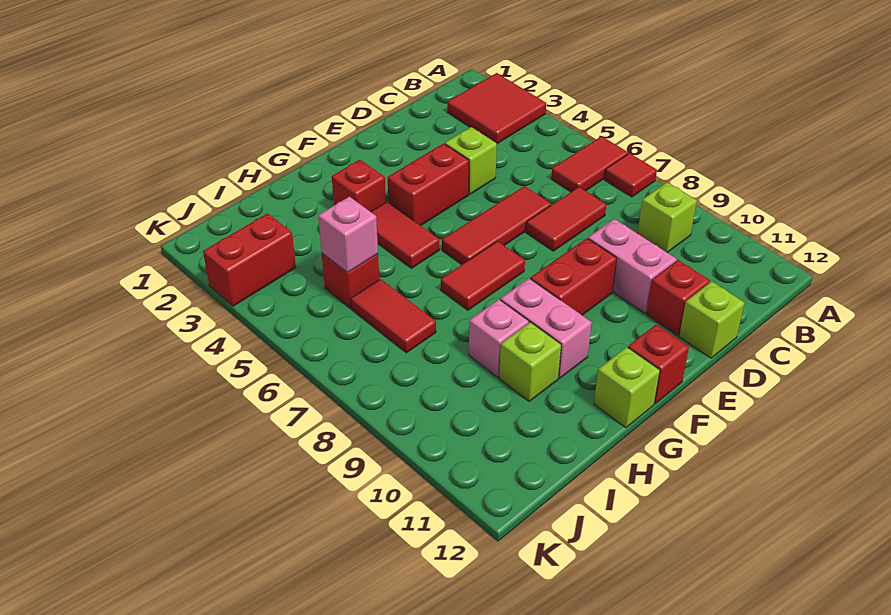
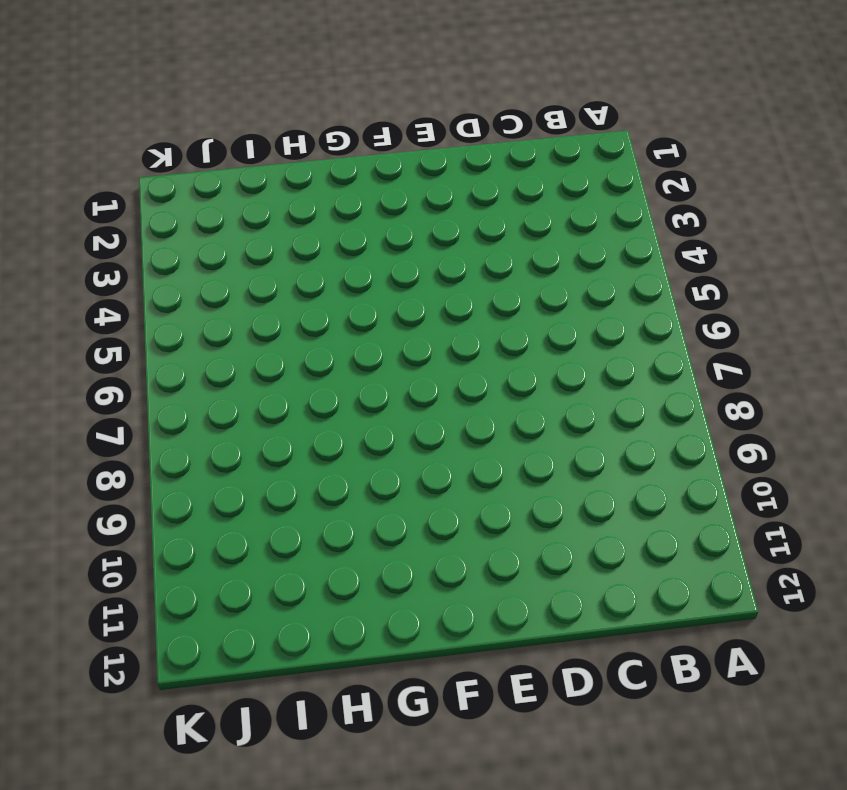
none -> red tile A2:B3 level 1
none -> red tile A6:B6 level 1
none -> red tile A7 level 1

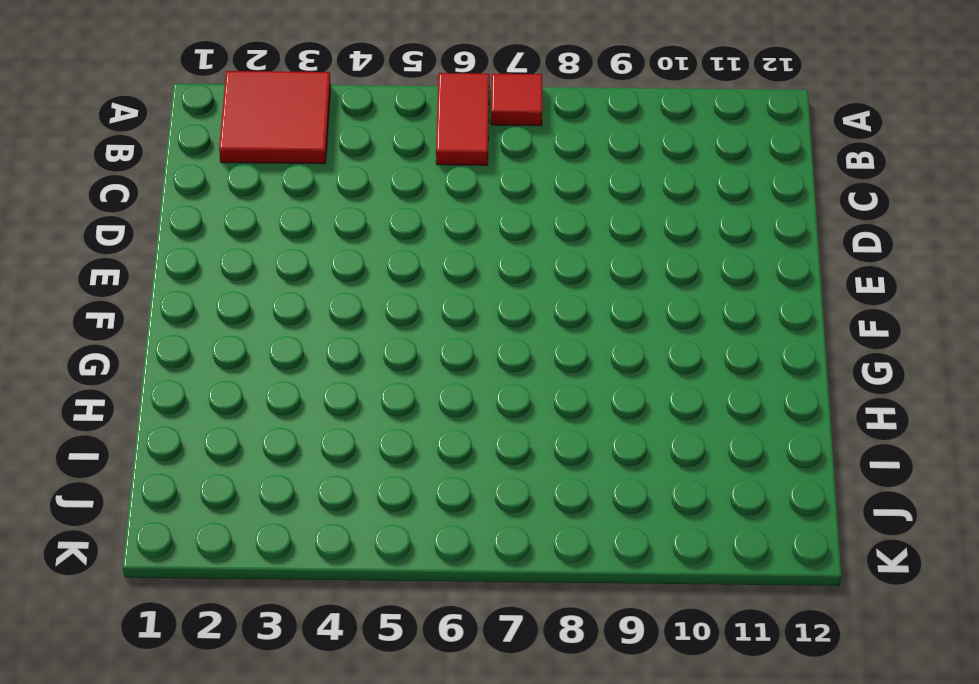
none -> lime brick B9 level 1
none -> red tile C7:D7 level 1
none -> lime brick D4 level 1

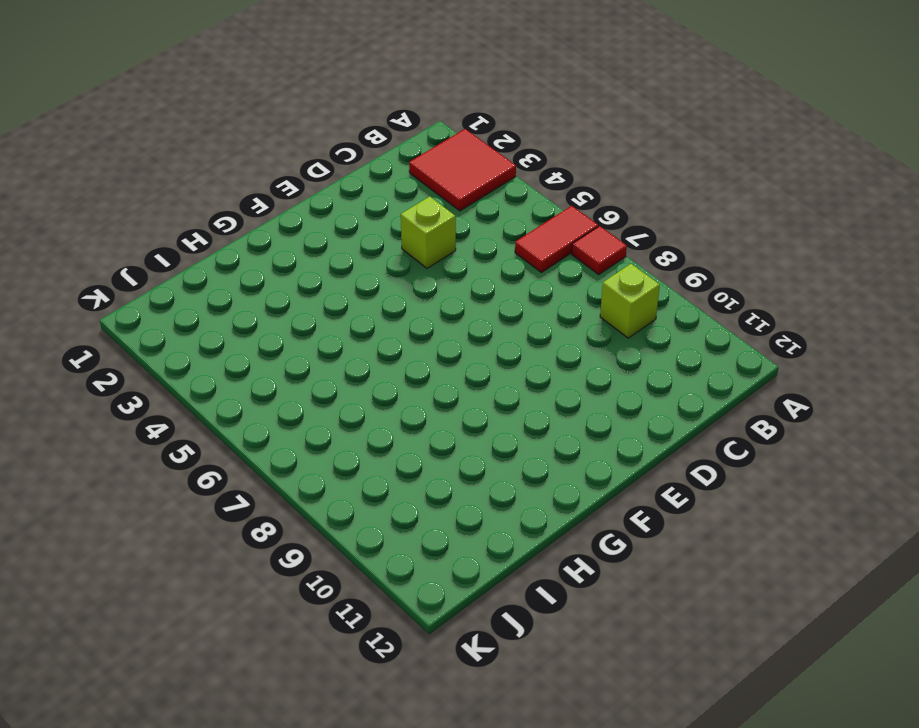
none -> red tile C7:D7 level 1
none -> red tile D6:F6 level 1
none -> pink brick D9:D10 level 1

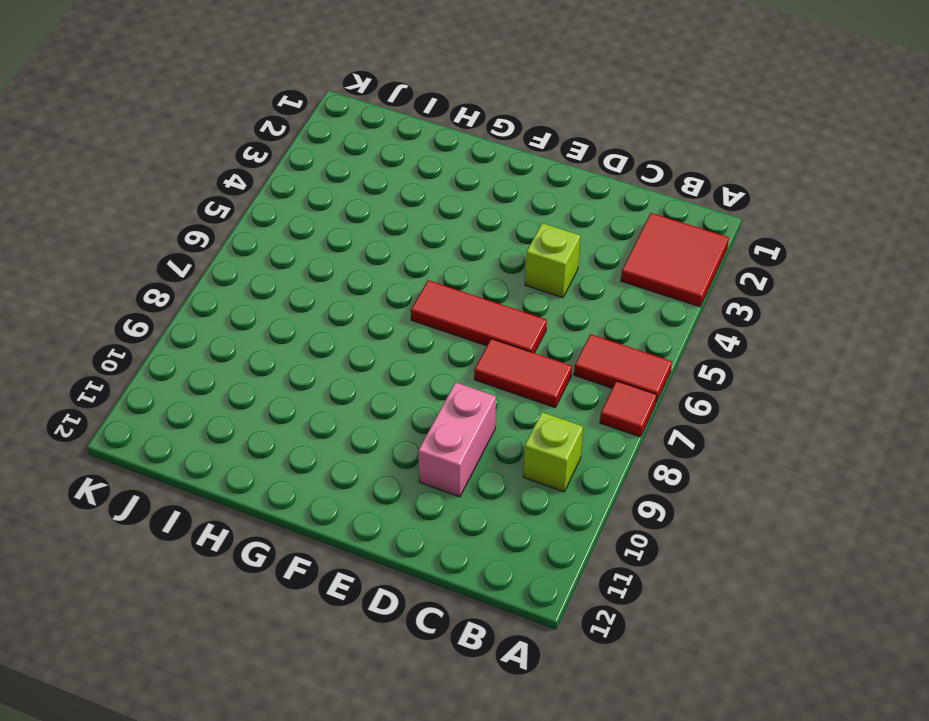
none -> red brick D11 level 1
none -> lime brick D12 level 1
none -> red brick E4:F4 level 1

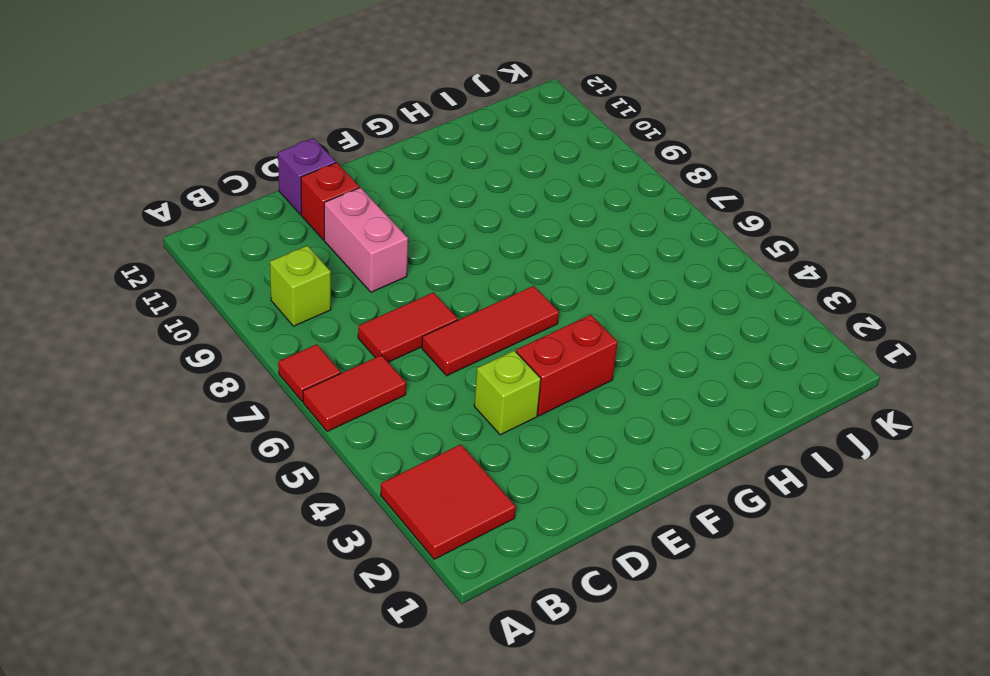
purple brick D12 level 1 -> lime brick D12 level 1
none -> red brick E9:F9 level 1
none -> red tile F7:G7 level 1
none -> red brick F12 level 1

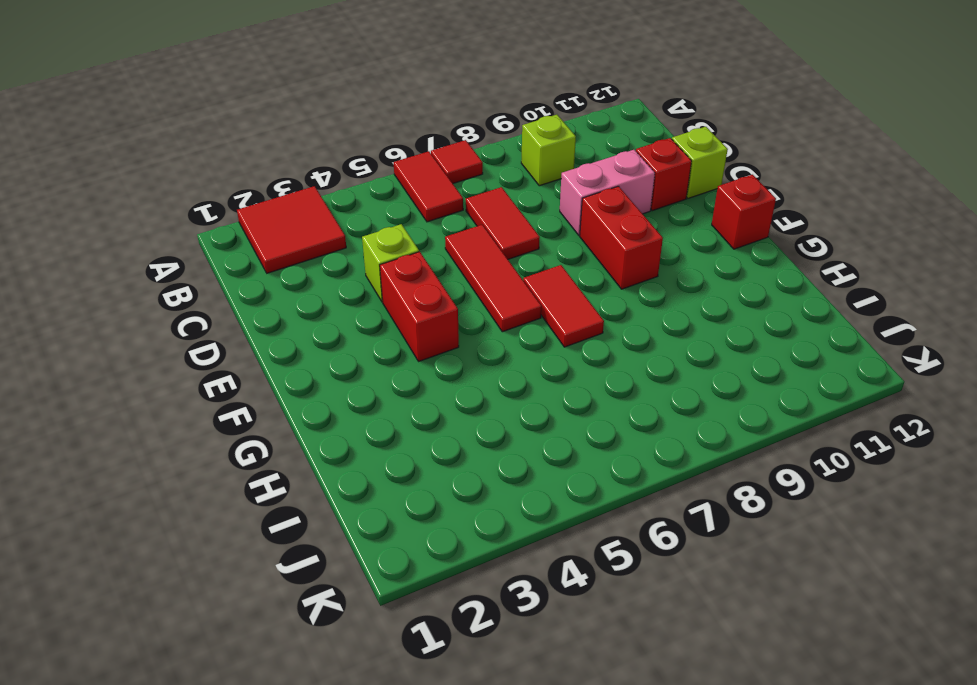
none -> red brick G3 level 1
none -> red tile G4:G5 level 1
none -> pink brick G9:G10 level 1

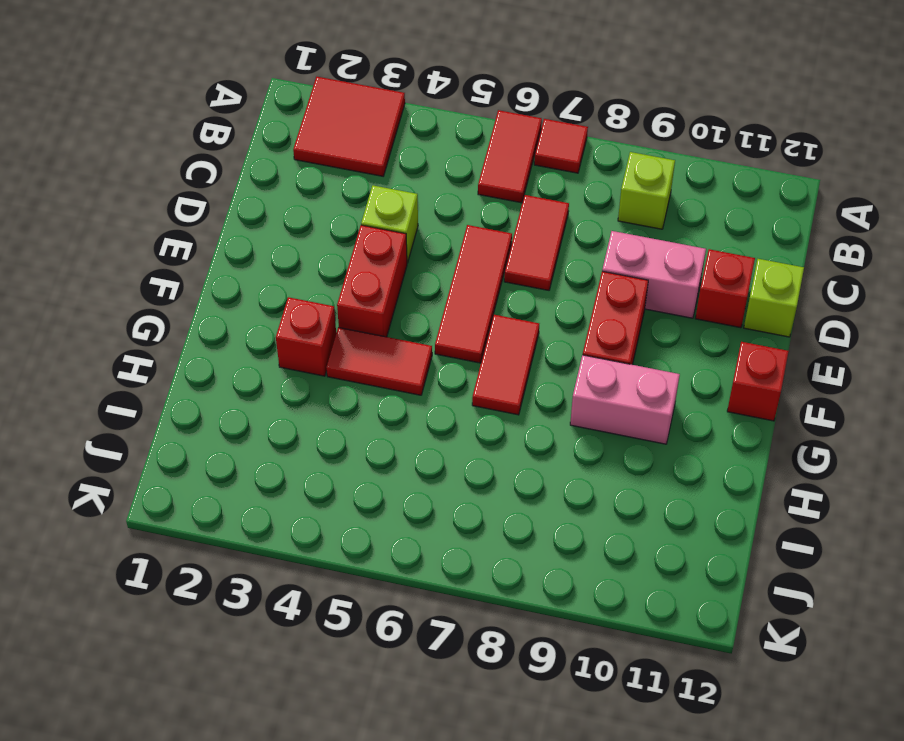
none -> lime brick G12 level 1
none -> pink brick H9 level 1
none -> lime brick H10 level 1

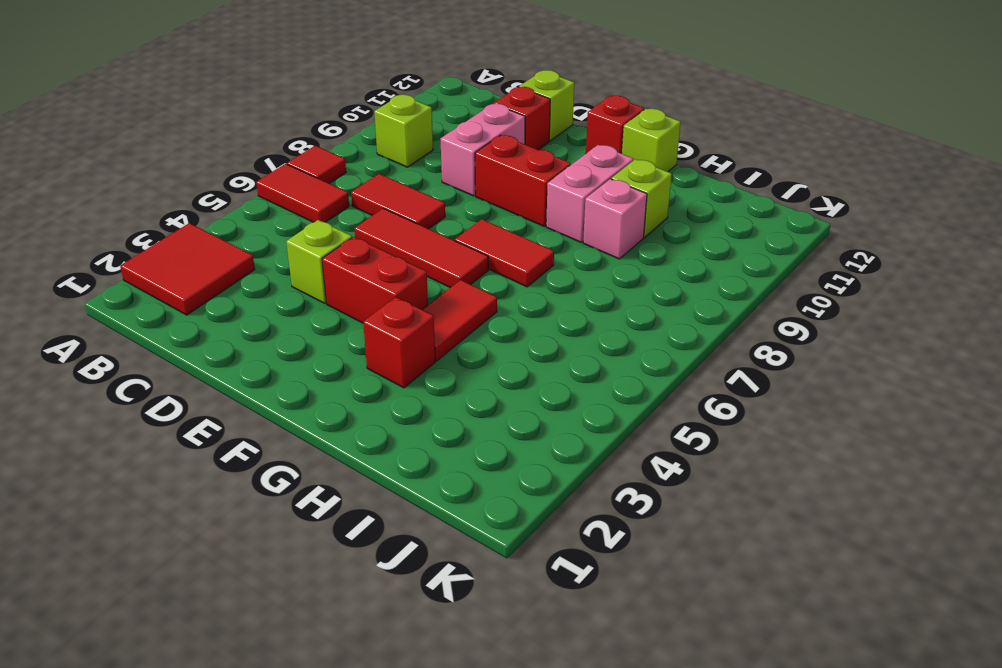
none -> red brick I5 level 1
none -> red tile I6:I7 level 1
none -> red brick J3:K3 level 1

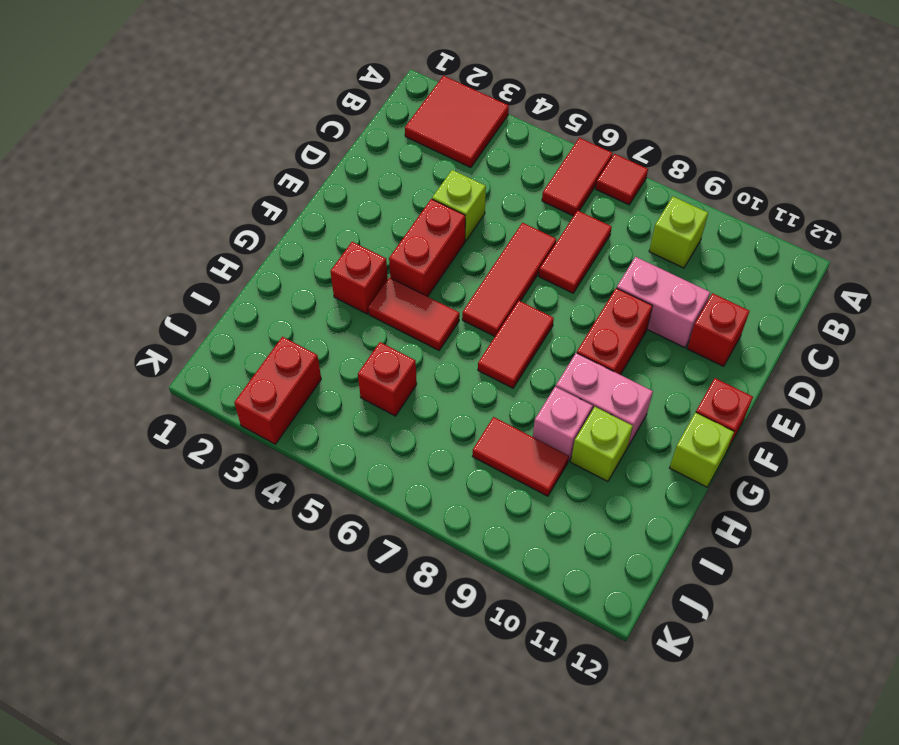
red tile I8:I9 level 1 -> red tile I6:I7 level 1
none -> lime brick D12 level 1
none -> pink brick I5 level 2

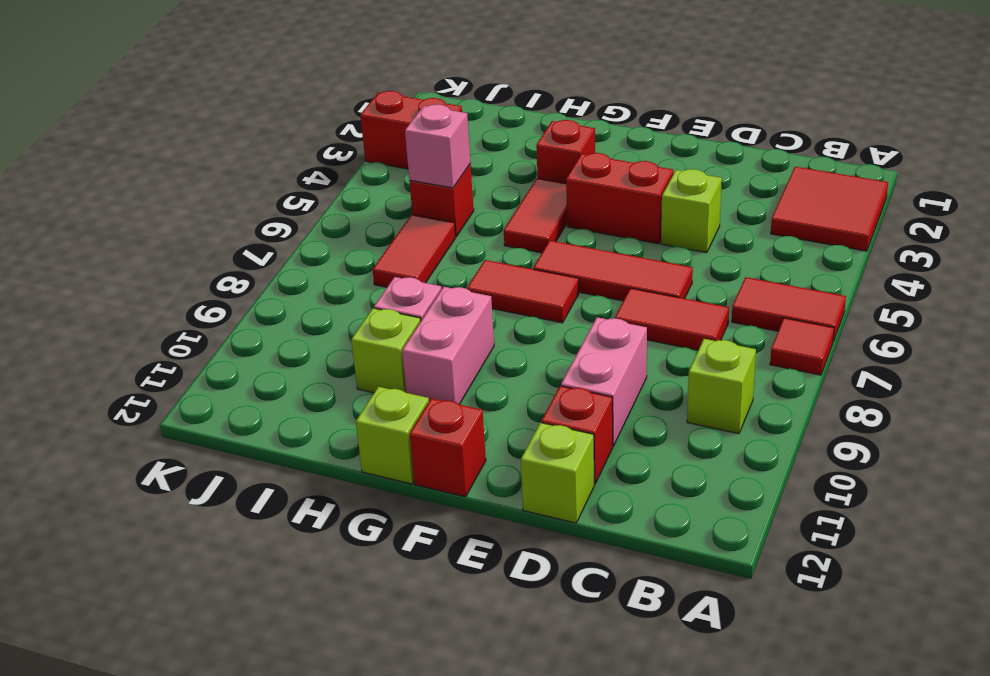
none -> red brick E9:F9 level 1

